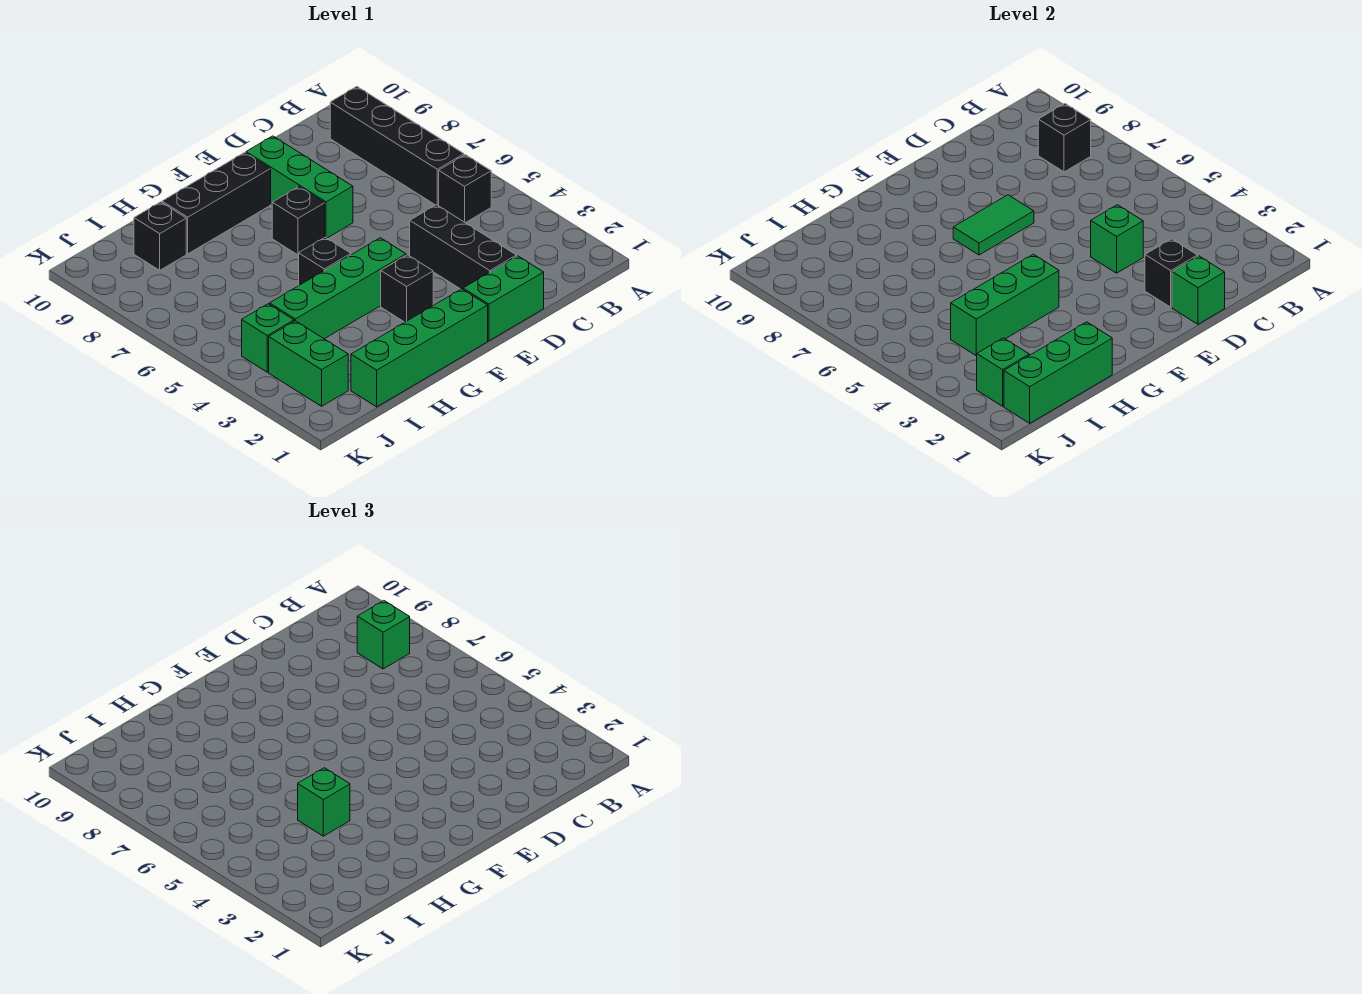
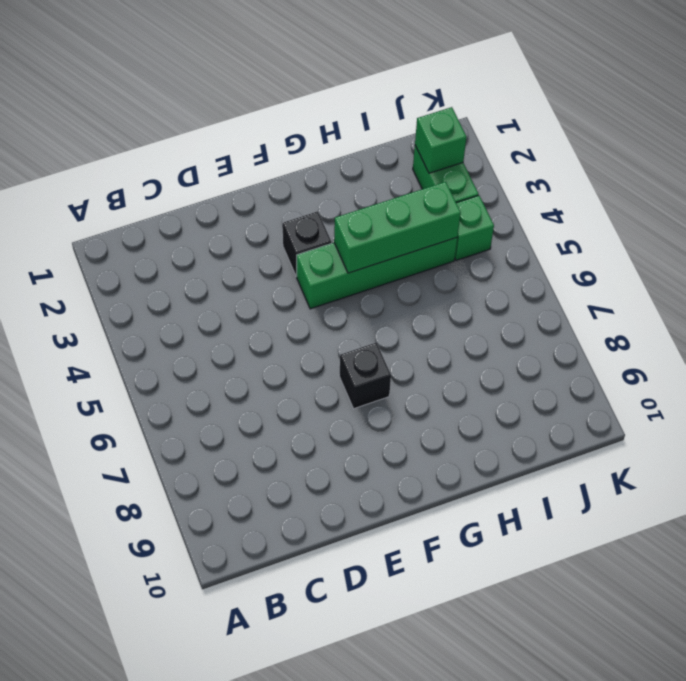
none -> black brick B5 level 1
none -> black brick B6:B9 level 1
none -> green brick D1:E1 level 1

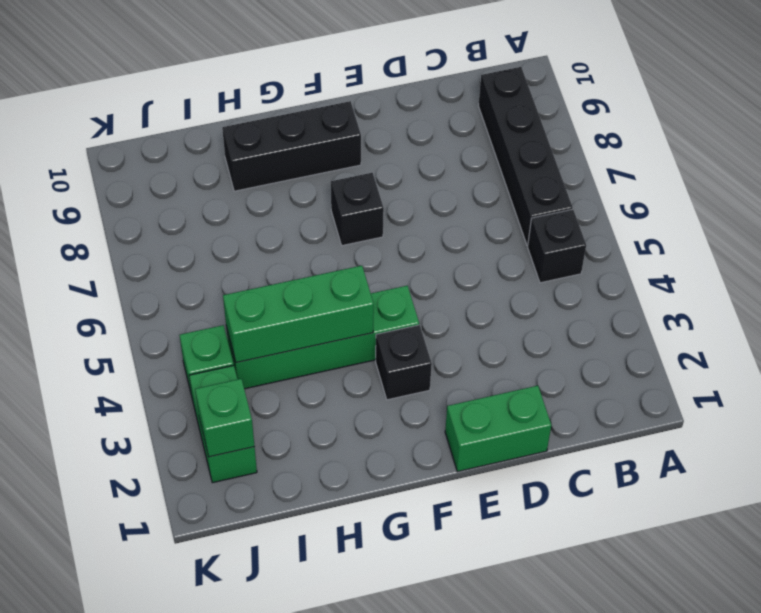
none -> black brick D2:D4 level 1
none -> green brick E7:E9 level 1
none -> green brick F1:I1 level 1

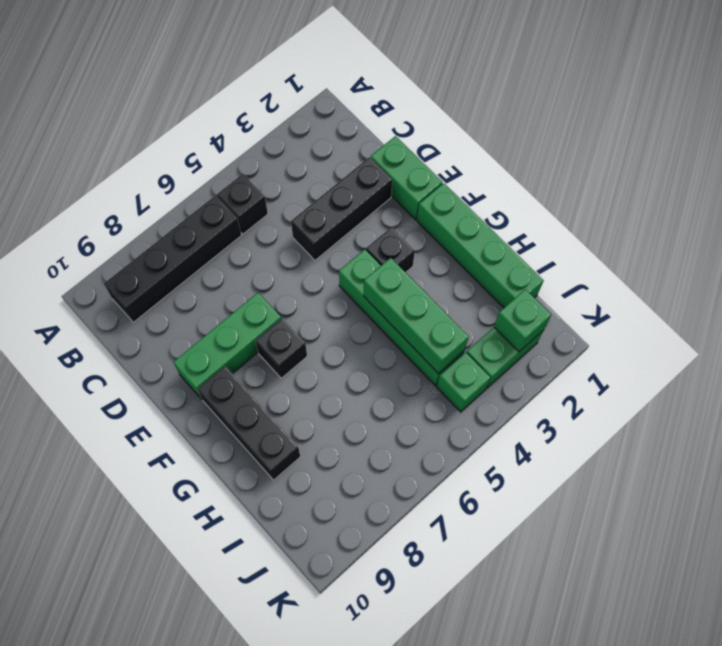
none -> black brick G5 level 1
none -> black brick I9 level 1
none -> black brick B8 level 2

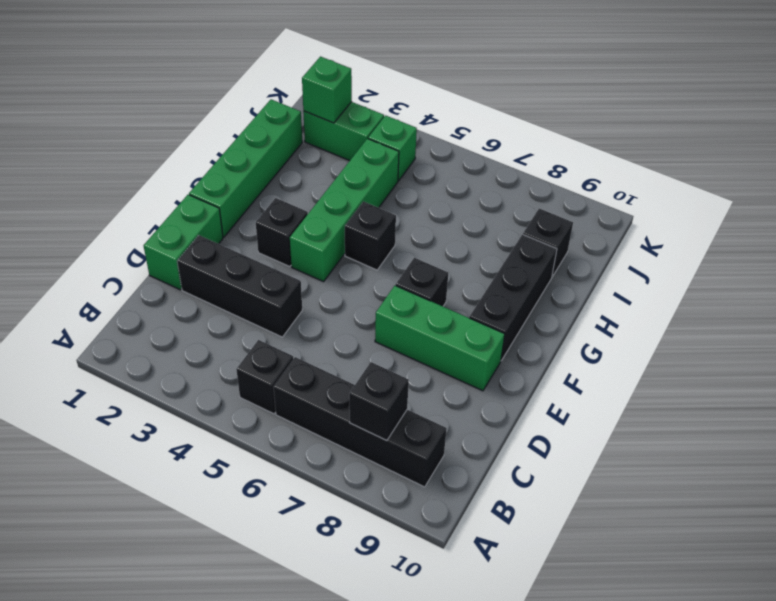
none -> green brick D1 level 2
none -> black brick D2 level 2
none -> green brick D4 level 2

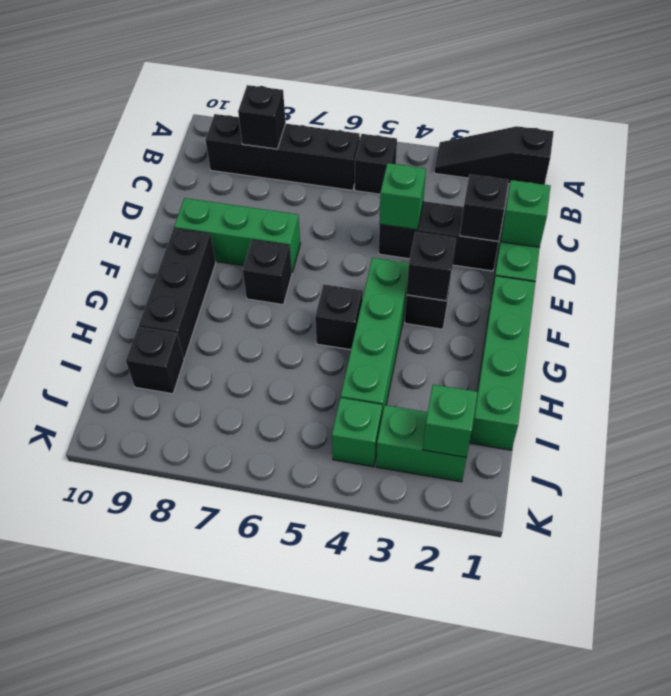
black slope A1:A3 level 1 top 1 -> none
black brick F3 level 2 -> none
none -> green tile E7:F7 level 2
none -> green brick G4:I4 level 2
none -> green brick H1:J1 level 2

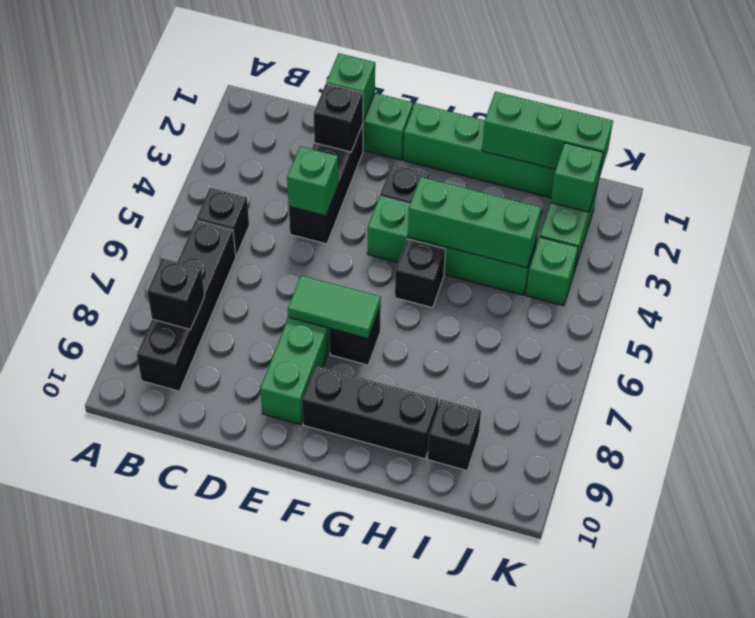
none -> green brick B8 level 3
none -> green brick H4 level 3

